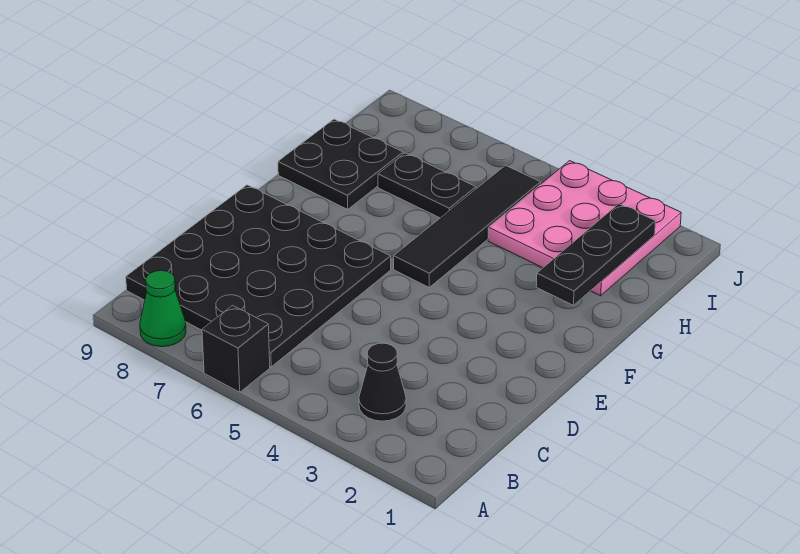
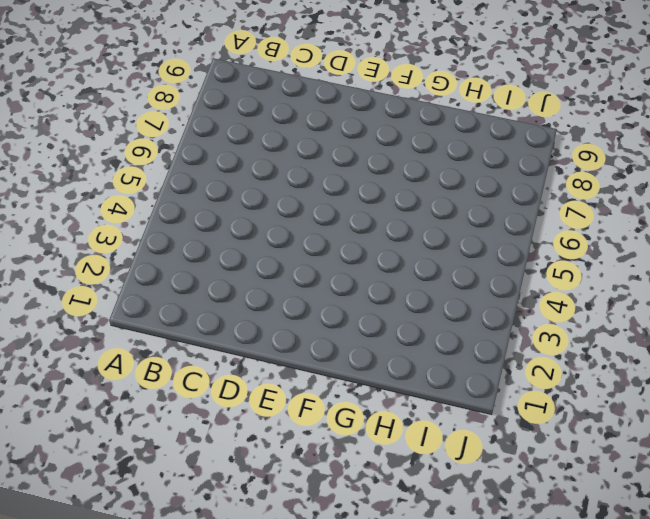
none -> black brick A6 level 1
none -> green cone A8 level 1

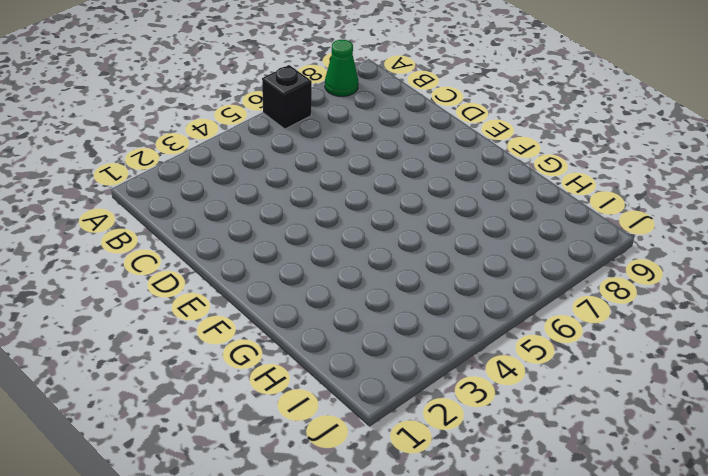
none -> black cone B3 level 1
none -> black plate B6:E9 level 1

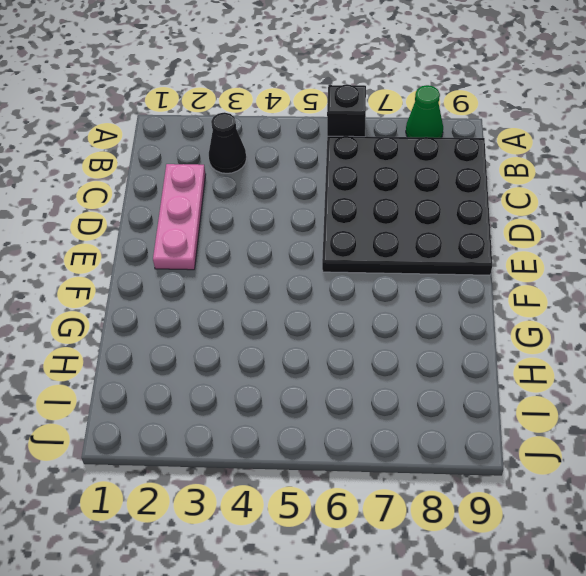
pink plate C2:E2 level 1 -> none
none -> black tile F5:I5 level 1
none -> black plate G8:H9 level 1

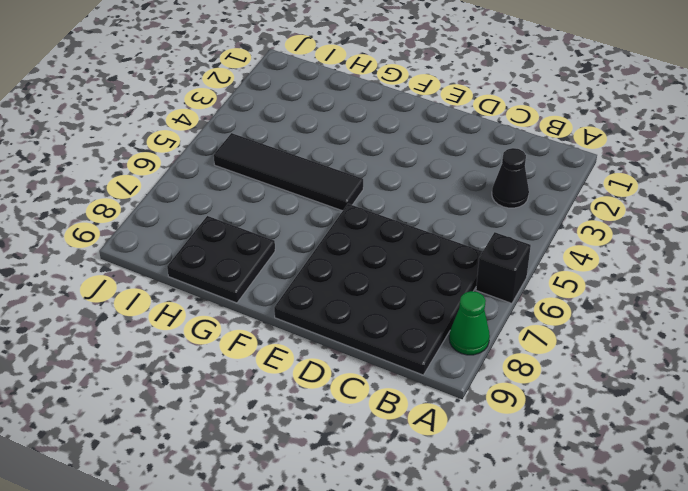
none -> pink plate H2:J4 level 1
none -> black plate H6:H7 level 1

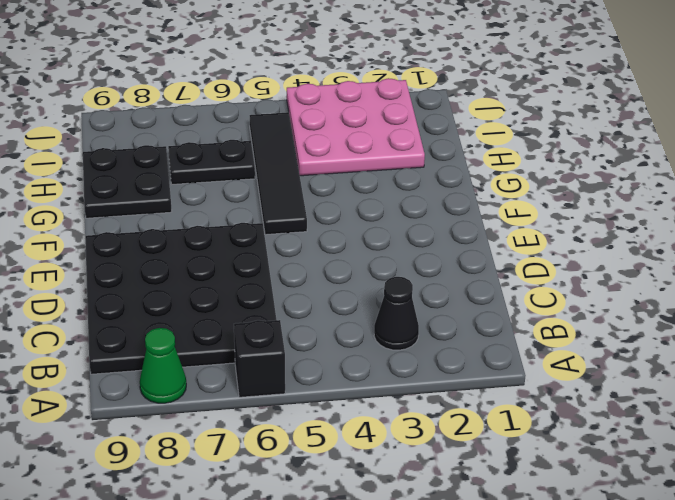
none -> black plate G2:I2 level 2

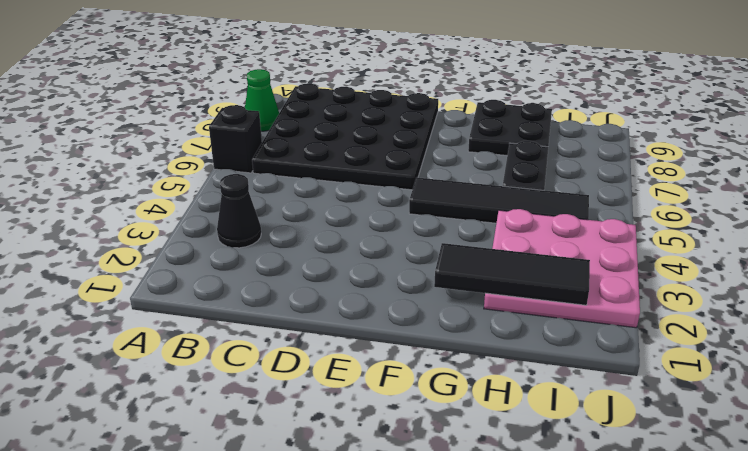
black tile G2:I2 level 2 -> black plate G2:I2 level 2

